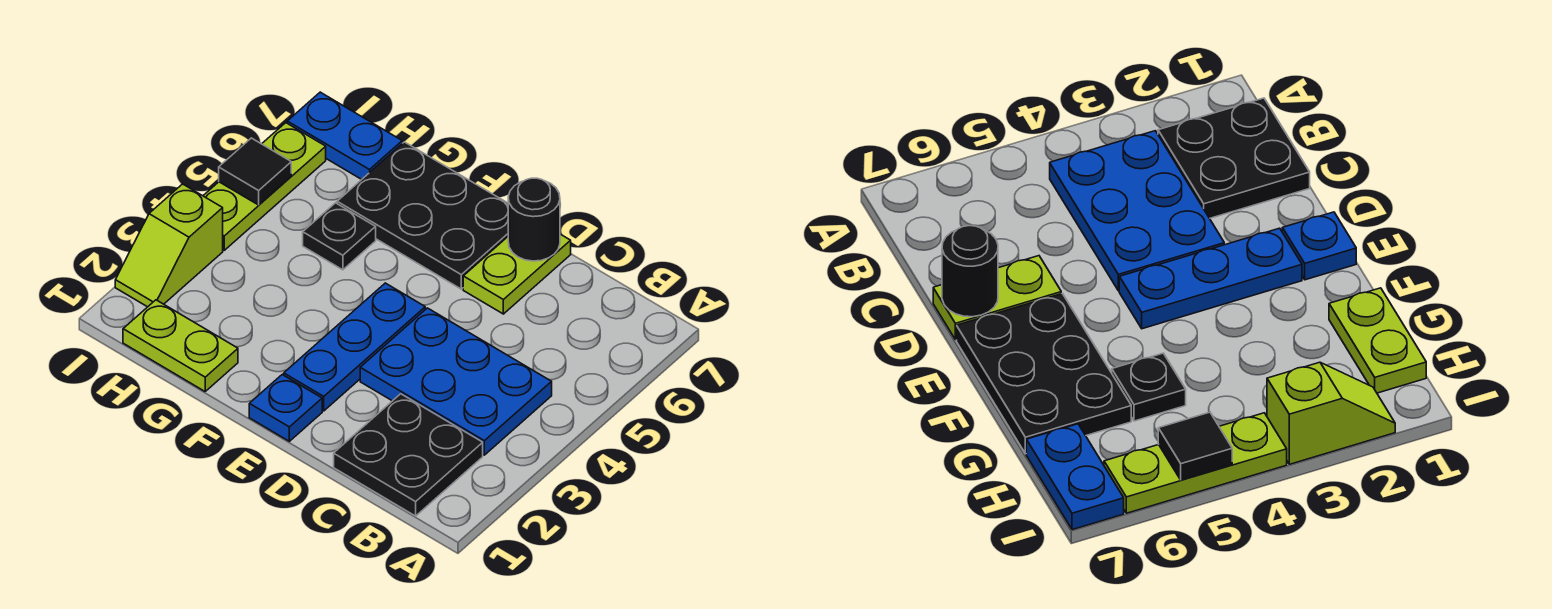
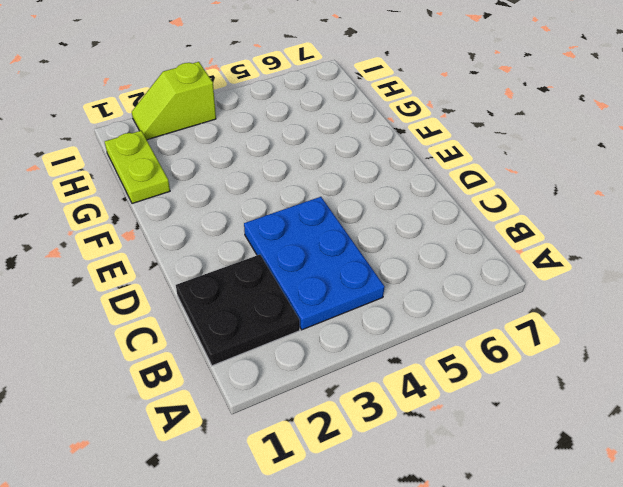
none -> lime plate D6:D7 level 1
none -> blue plate E1 level 1
none -> blue plate E2:E4 level 1

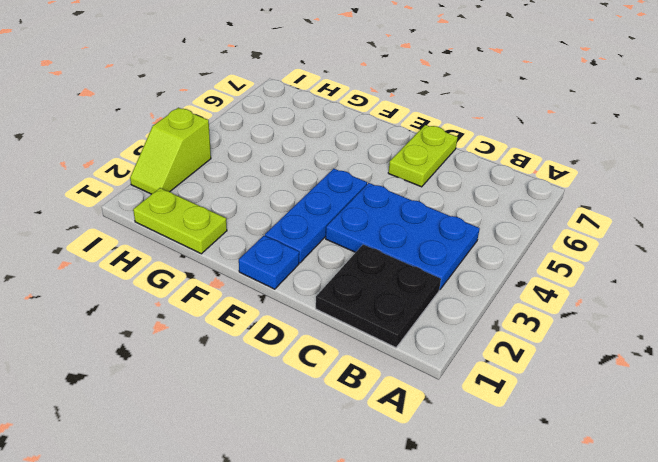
none -> black plate E6:G7 level 1
none -> black plate G5 level 1
none -> blue plate H7:I7 level 1

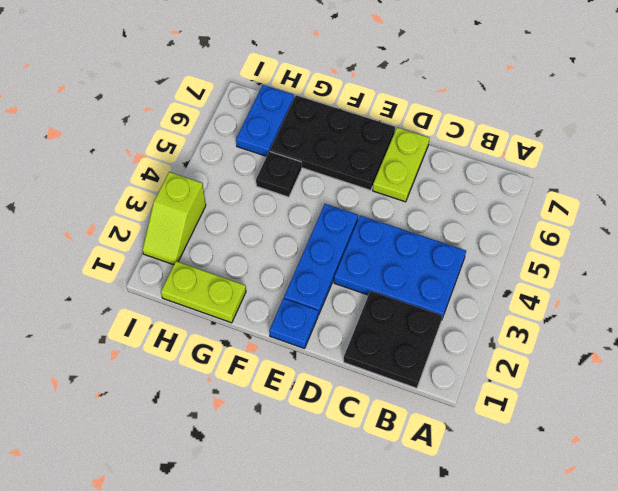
blue plate H6:H7 level 1 -> blue plate H7:I7 level 1
none -> lime plate I4:I6 level 1
none -> black round brick D7 level 2
none -> black tile I5 level 2

